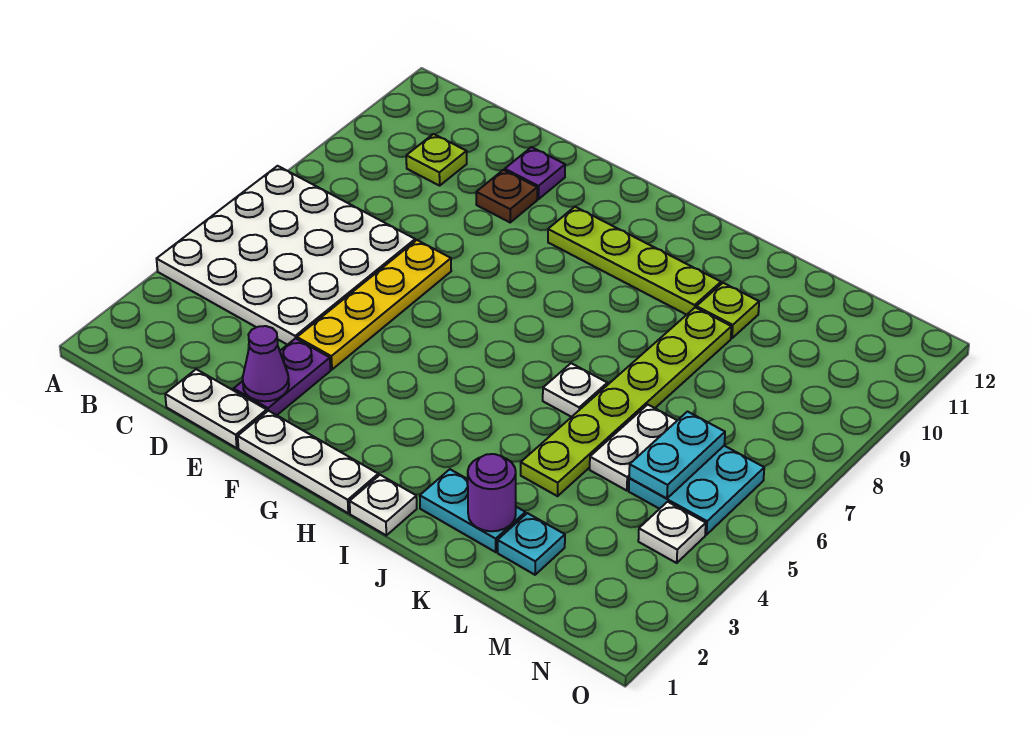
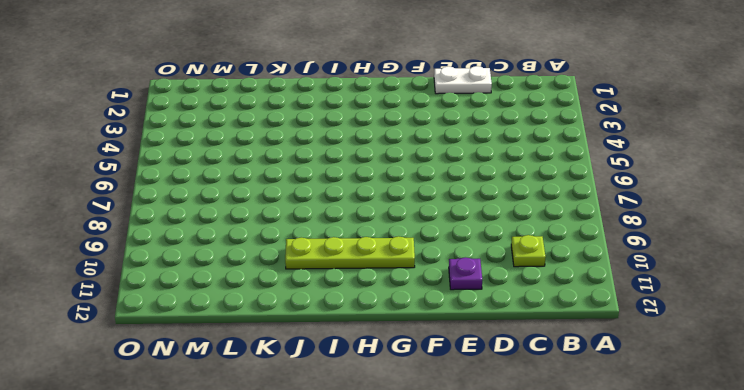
none -> white plate A4:D7 level 1
none -> purple plate E2:E3 level 1
none -> yellow plate E4:E7 level 1

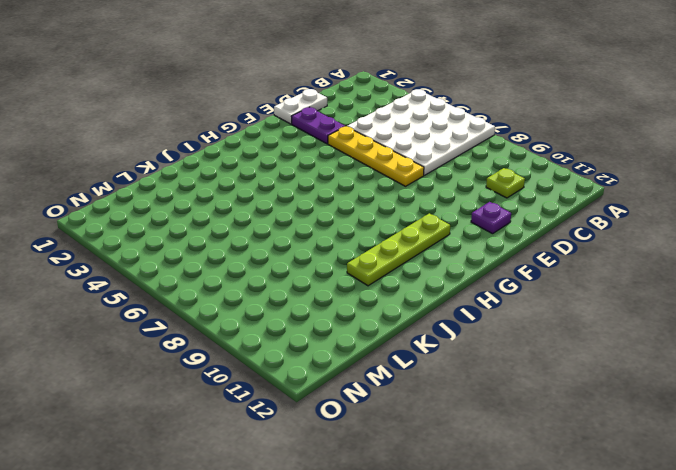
none -> brown plate E10 level 1
none -> white plate F1:H1 level 1
none -> white plate I1 level 1

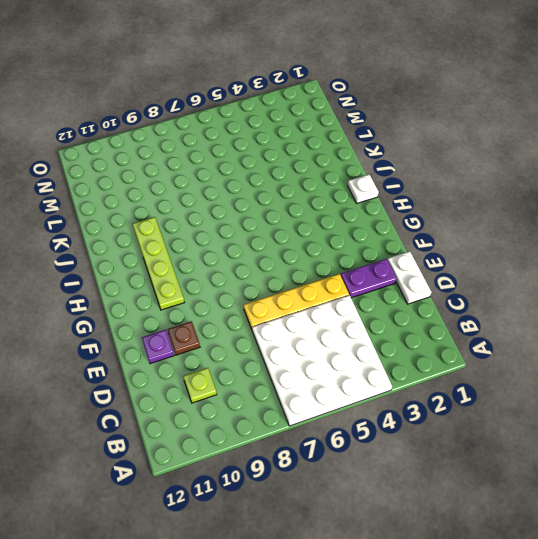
none -> white plate F1:H1 level 1
none -> cyan plate J2:K2 level 1
none -> white plate J6 level 1

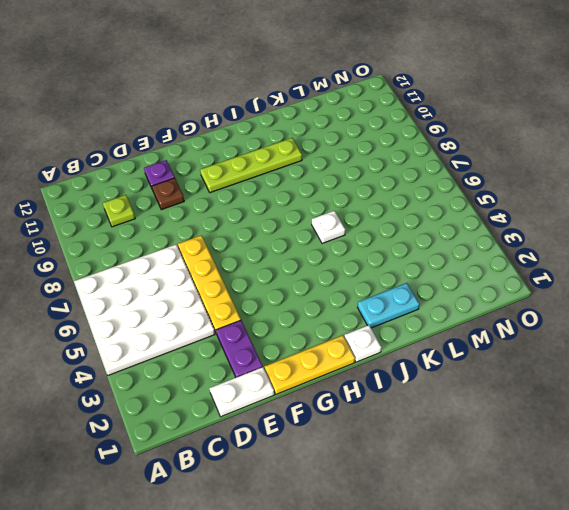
yellow plate F1:H1 level 1 -> white plate F1:H1 level 1
none -> lime plate K4:K9 level 1
none -> lime plate K10 level 1
none -> cyan plate L2 level 1

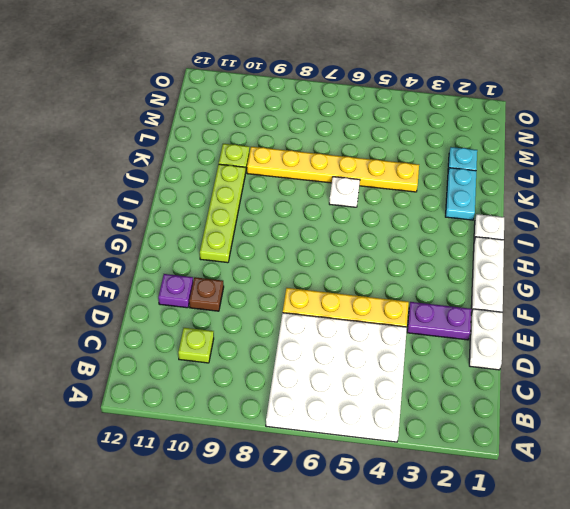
yellow plate K4:K9 level 1 -> lime plate K4:K9 level 1
none -> white plate L5:L6 level 1
none -> cyan plate M5:N6 level 1
none -> white plate N4 level 1

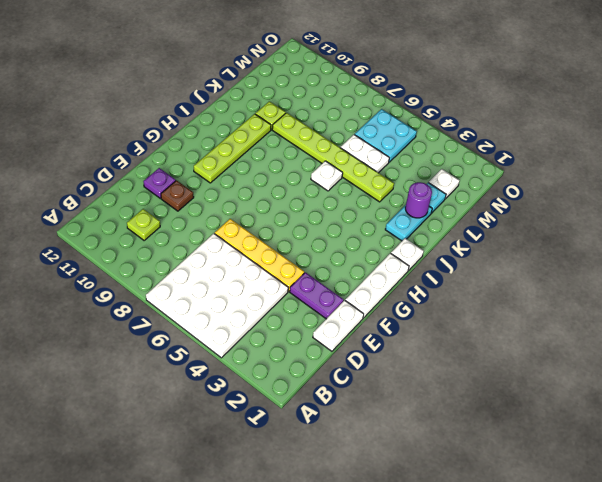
white plate M2 level 1 -> white plate N4 level 1
none -> purple cone E2 level 2
none -> cyan plate M5:M6 level 2

